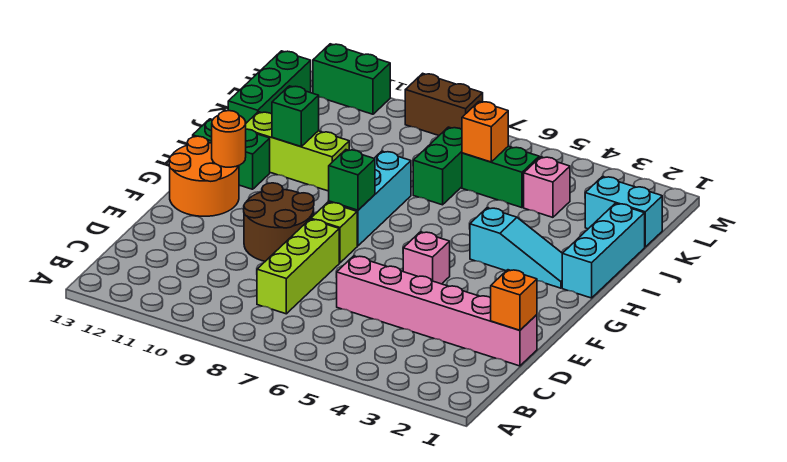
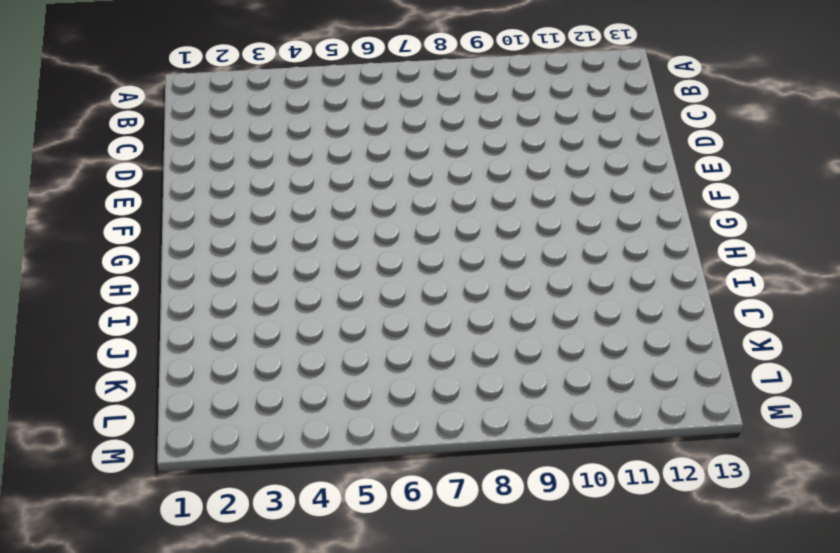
none -> lime brick C8:E8 level 1
none -> pink brick D1:D6 level 1
none -> brown round brick E9:F10 level 1

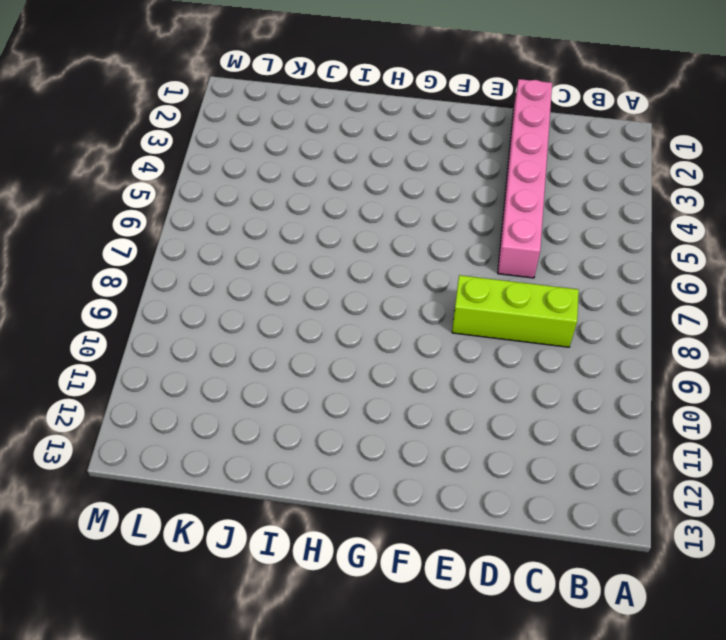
none -> brown round brick E9:F10 level 1
none -> pink brick F5 level 1
none -> lime brick F8 level 1

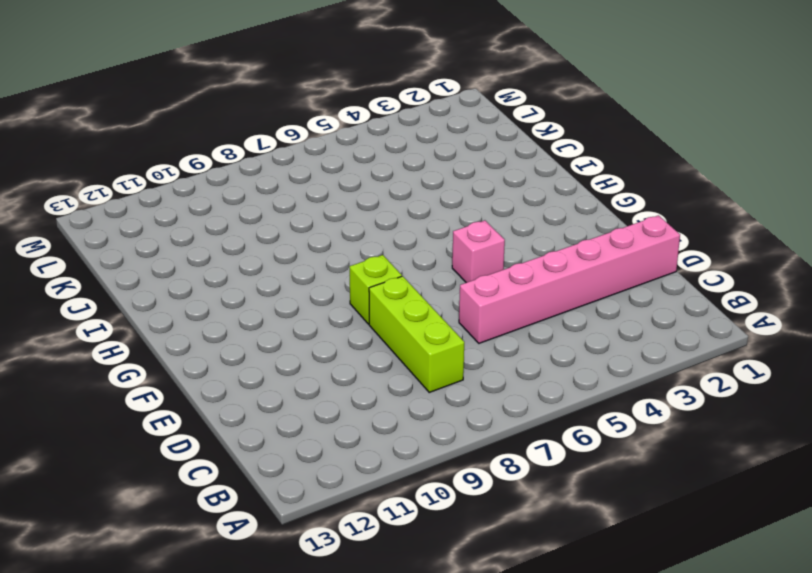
none -> brown round brick E9:F10 level 1
none -> orange round brick F12:G13 level 1
none -> cyan brick G8:I8 level 1

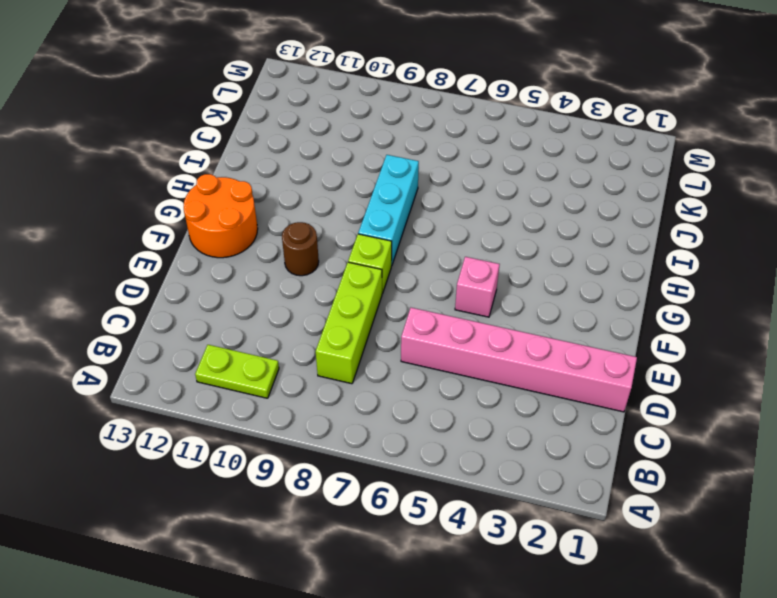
lime plate B10:B11 level 1 -> none
brown round brick F10 level 1 -> brown round brick E9:F10 level 1
none -> cyan brick H1:J1 level 1
none -> cyan slope H2:H4 level 1 top 4
none -> green brick H12:H13 level 1

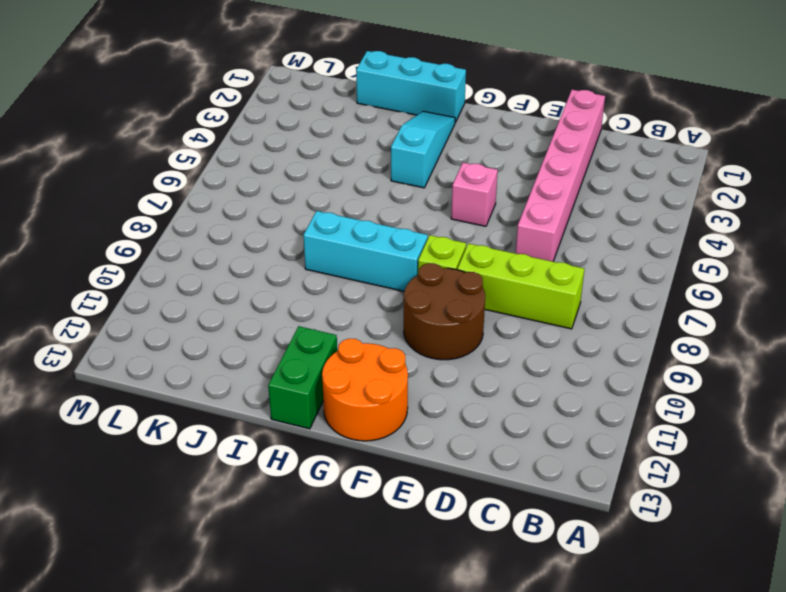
none -> lime brick I10:I12 level 1
none -> green brick J7:K7 level 1
none -> green brick J13:L13 level 1

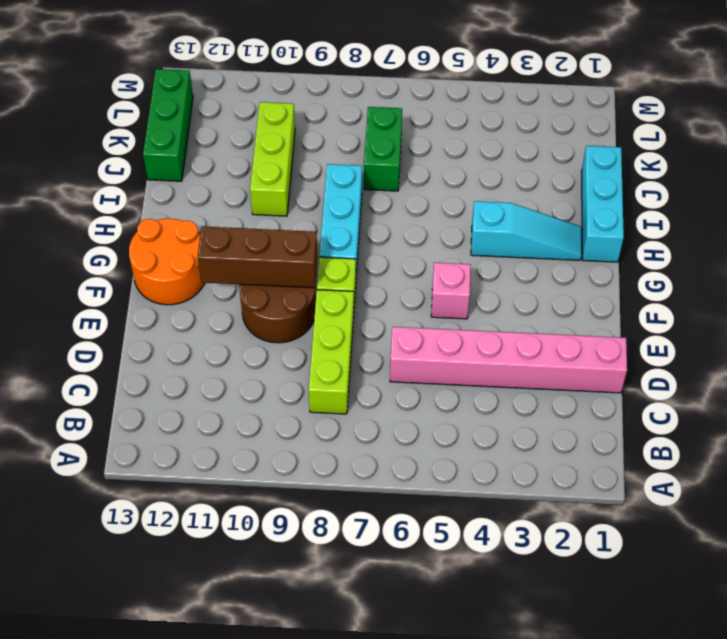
brown brick F9:F11 level 2 -> none
lime brick I10:K10 level 1 -> lime brick I10:I12 level 1
none -> green brick H12:H13 level 1
none -> cyan brick K1:K2 level 1
none -> pink brick K4 level 1

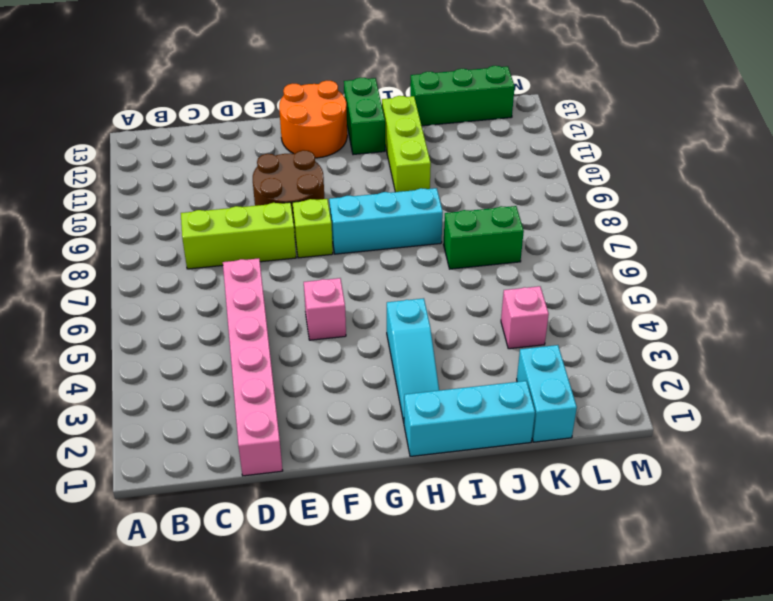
none -> green brick K5:K6 level 1
none -> brown brick M8:M9 level 1
none -> green brick M11:M12 level 1

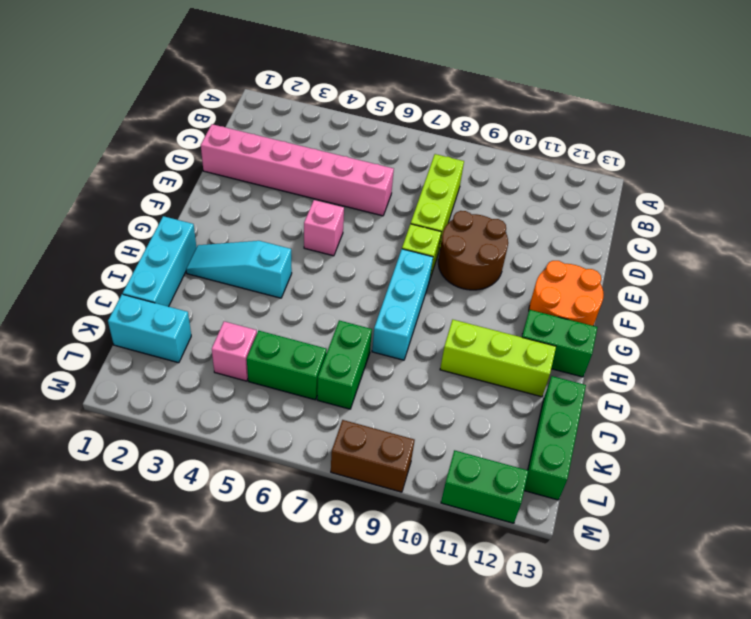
none -> orange brick D1 level 2
none -> green brick G8 level 2
none -> orange round brick G12 level 2

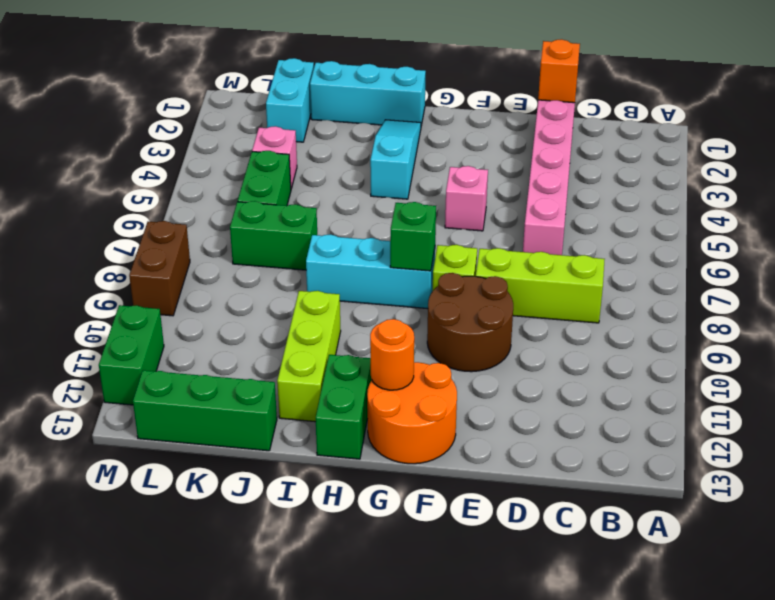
none -> green brick I11 level 2
none -> orange brick K6 level 2

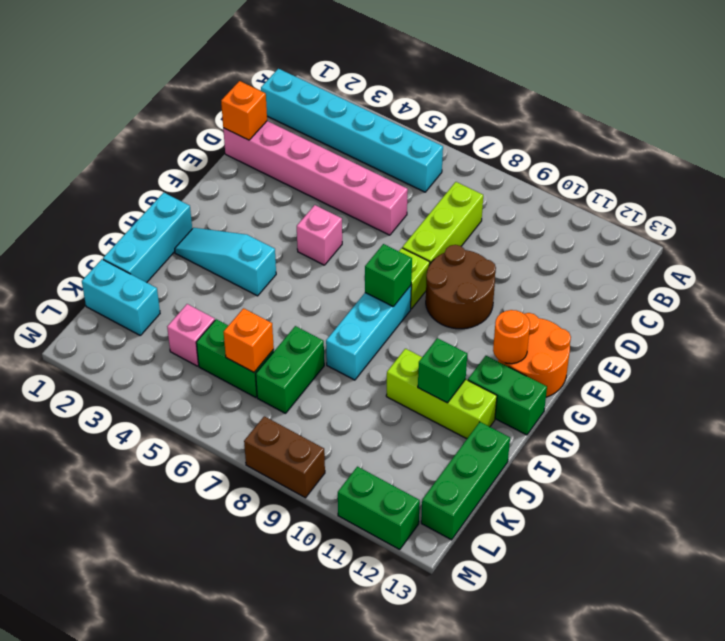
cyan brick B1:B6 level 1 -> none

